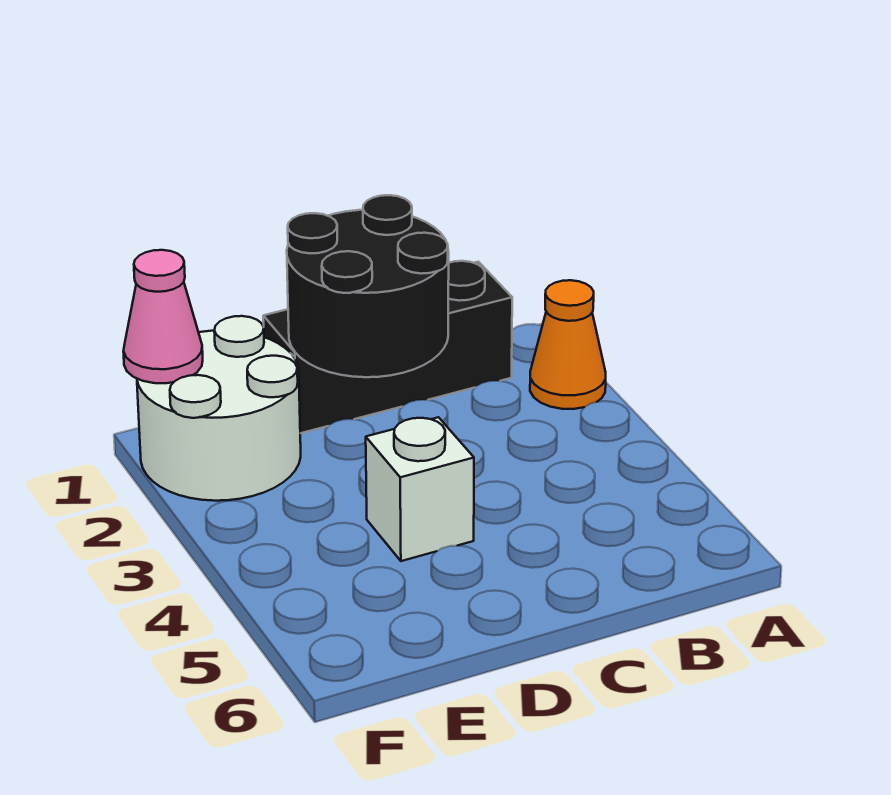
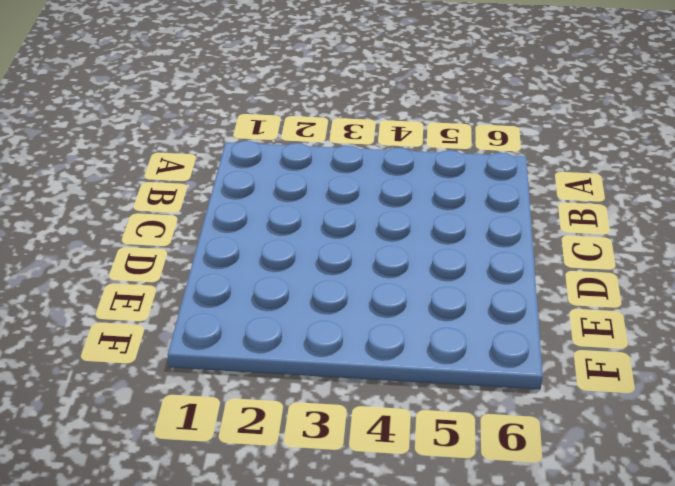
none -> orange cone A2 level 1
none -> black brick B1:D1 level 1

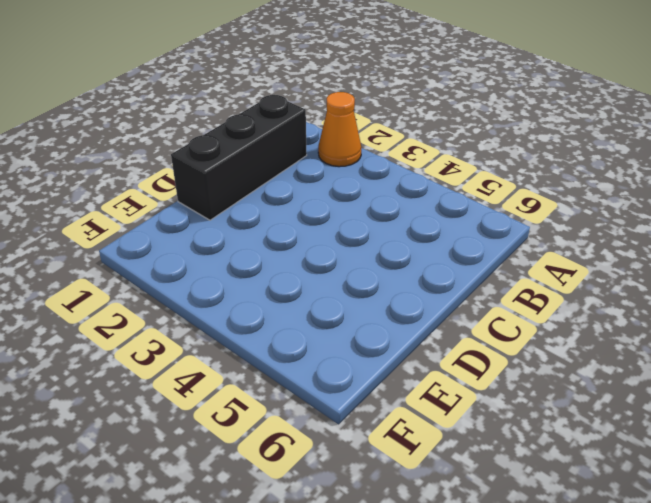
none -> white brick D4 level 1
none -> white round brick E1:F2 level 1

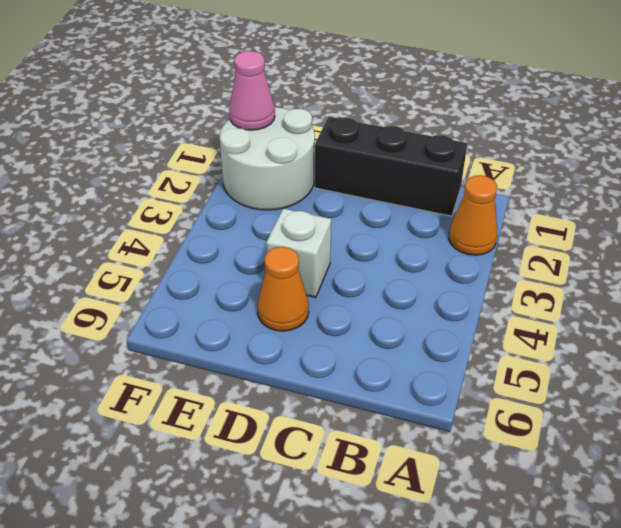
orange cone D5 level 1 -> none
none -> black round brick C1:D2 level 2

